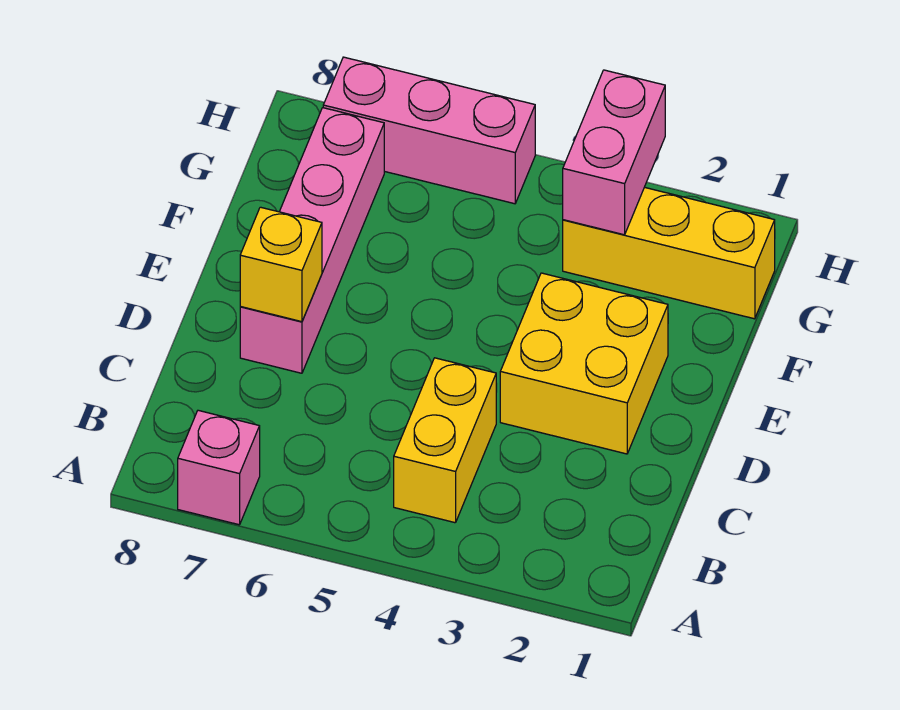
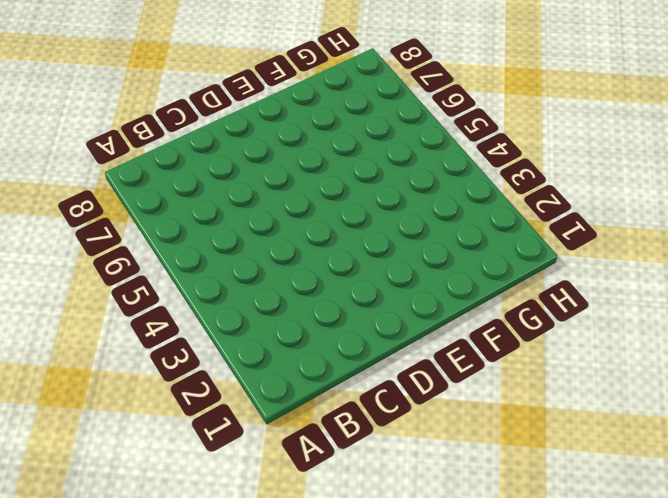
none -> pink brick A7 level 1
none -> yellow brick B4:C4 level 1

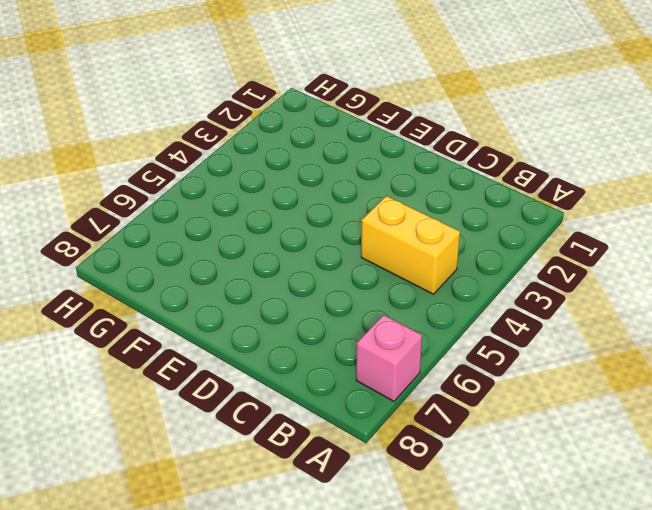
none -> yellow brick D2:E3 level 1
none -> pink brick D7:G7 level 1

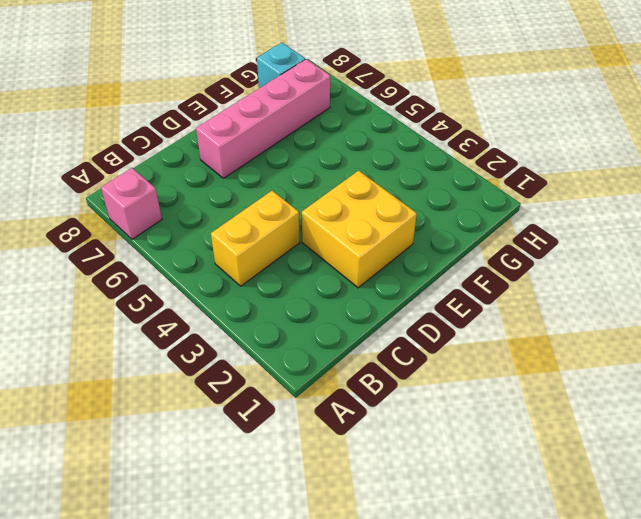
cyan brick G8 level 1 -> none
none -> yellow brick G1:G3 level 1
none -> pink brick H5:H7 level 1

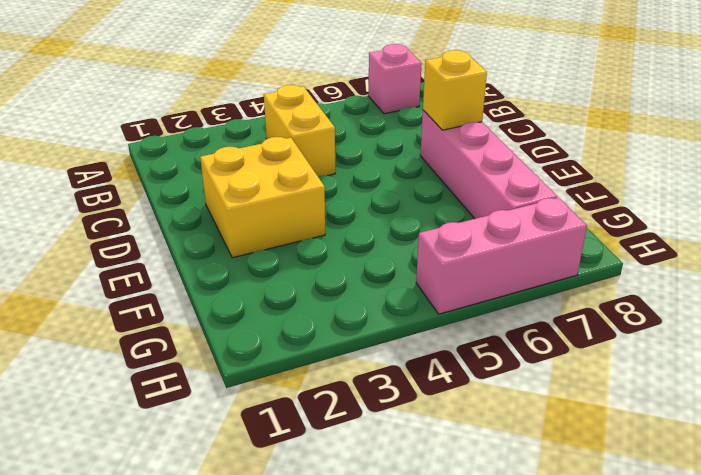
none -> yellow brick G1:G3 level 1
none -> pink brick G3:H3 level 2

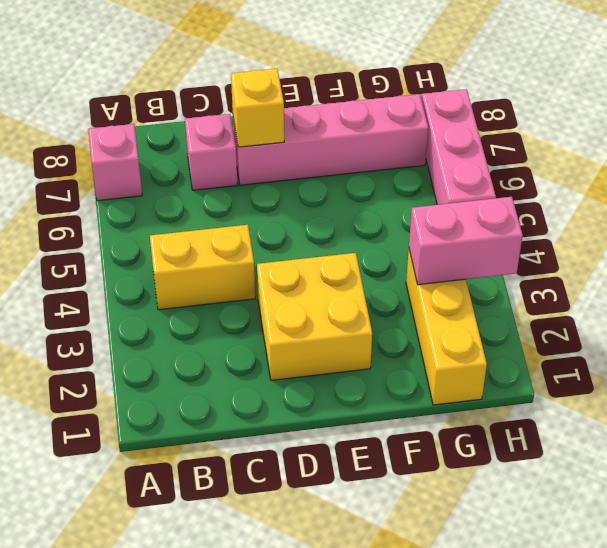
pink brick C7 level 1 -> none

